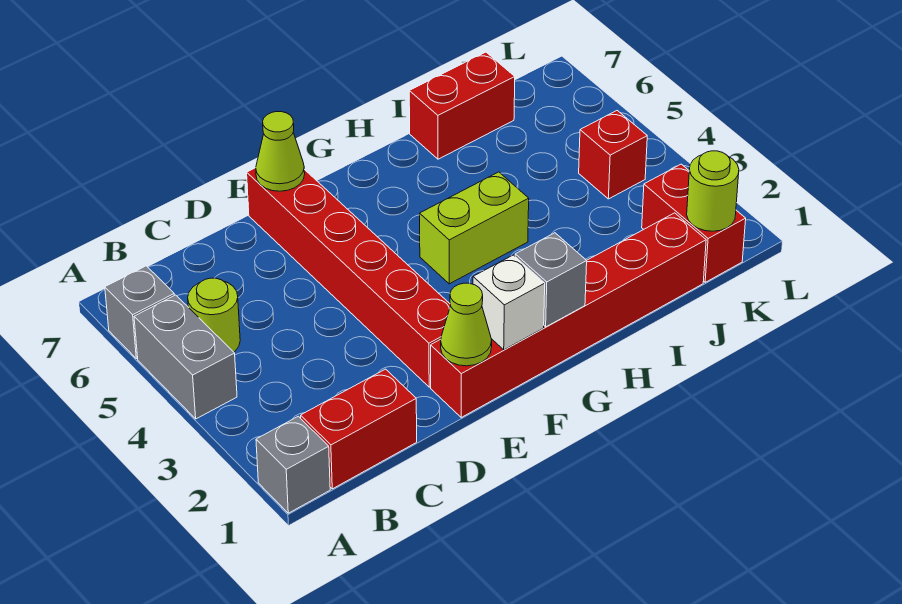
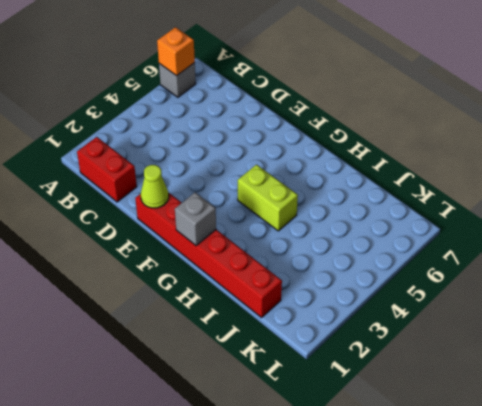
orange brick A6 level 2 -> none
none -> grey brick A1 level 1
none -> grey brick A4:A5 level 1
none -> lime round brick B5 level 1

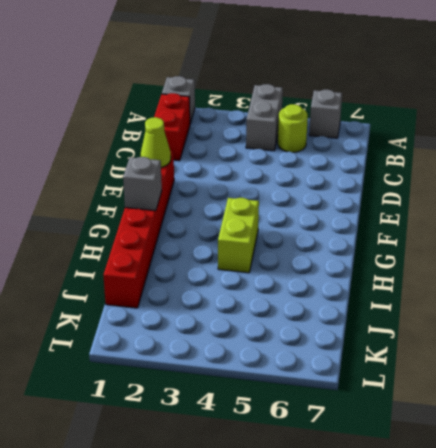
grey brick A4:B4 level 1 -> grey brick A4:A5 level 1
none -> red brick E2:E7 level 1
none -> red brick I7:J7 level 1
none -> red brick K1:K2 level 1

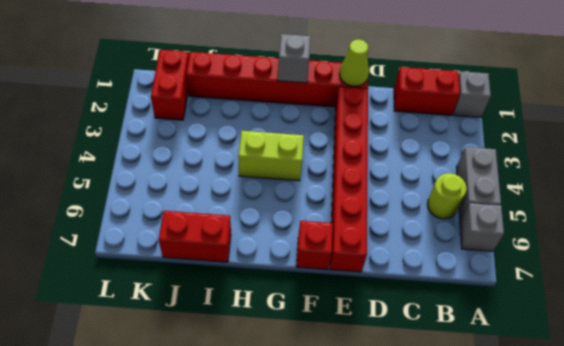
red brick F7 level 1 -> red brick K4 level 1
none -> lime cone E7 level 2
none -> white brick F1 level 2
none -> lime round brick K1 level 2

